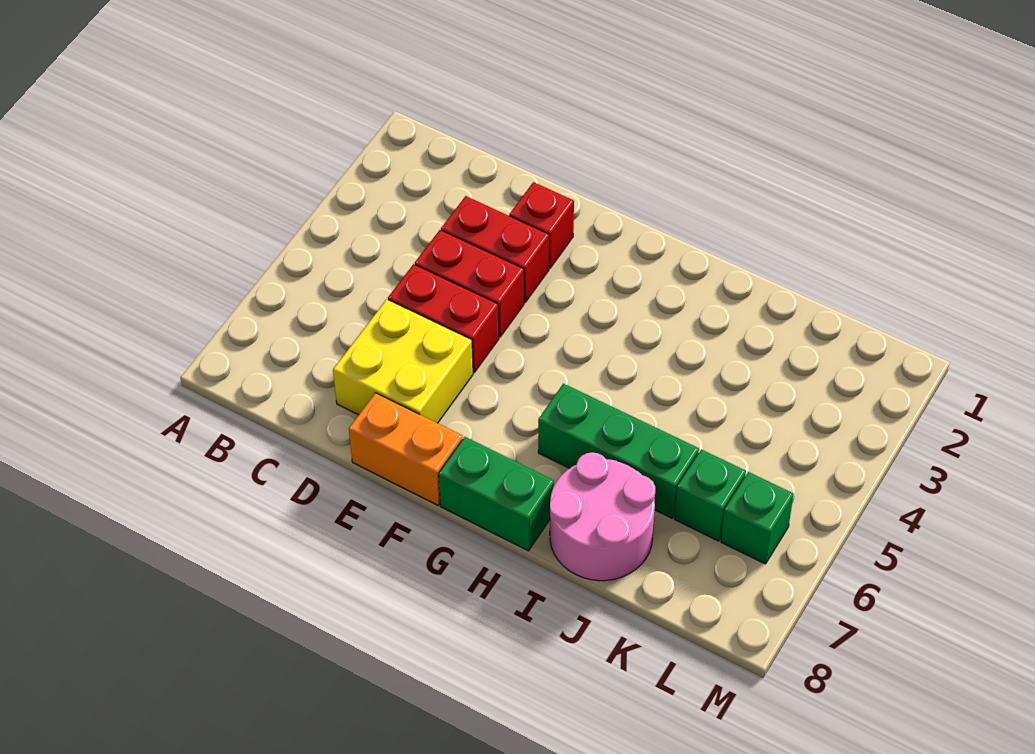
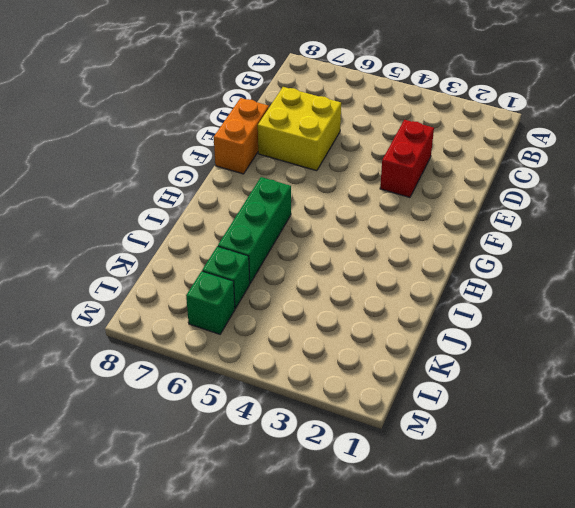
none -> red brick D4:E4 level 1
none -> red brick D5:E5 level 1

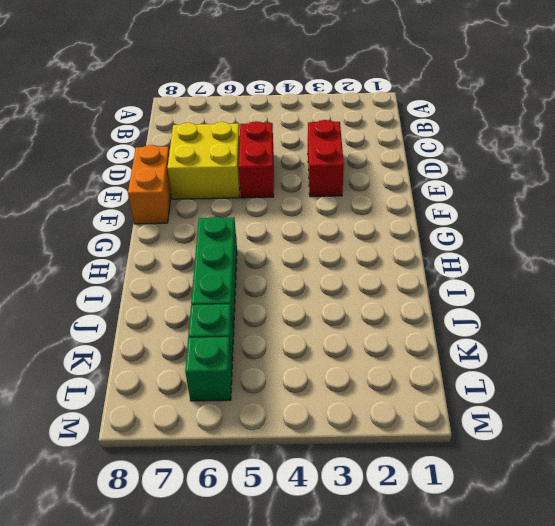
none -> red brick D4:E4 level 1
none -> red brick E2 level 1

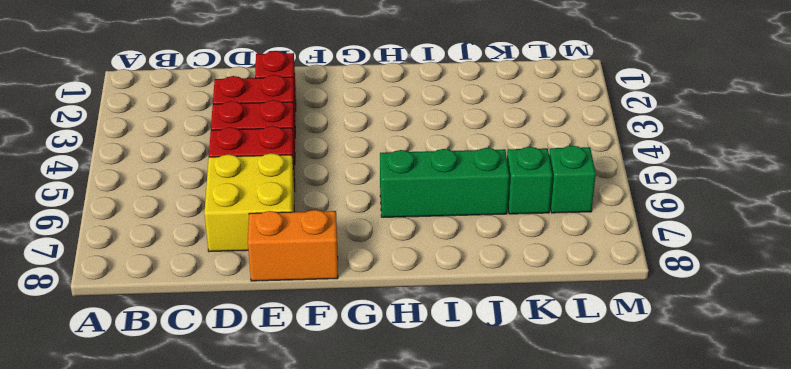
none -> green brick G8:H8 level 1
none -> pink round brick I7:J8 level 1

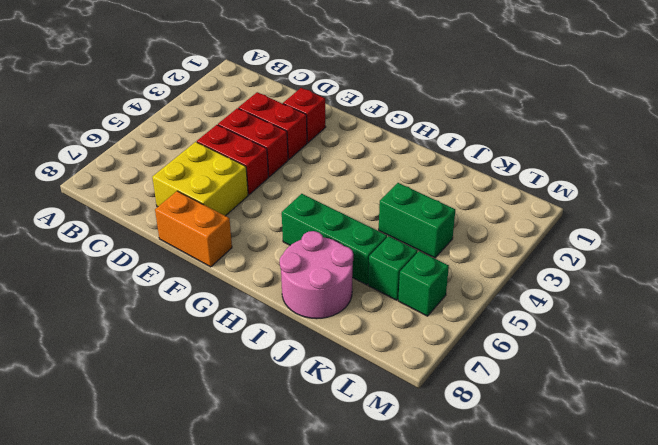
green brick J4:K4 level 1 -> green brick G8:H8 level 1

